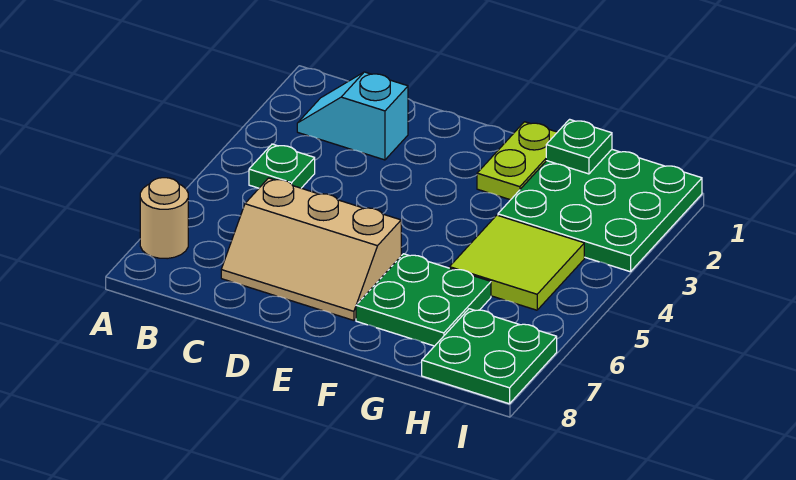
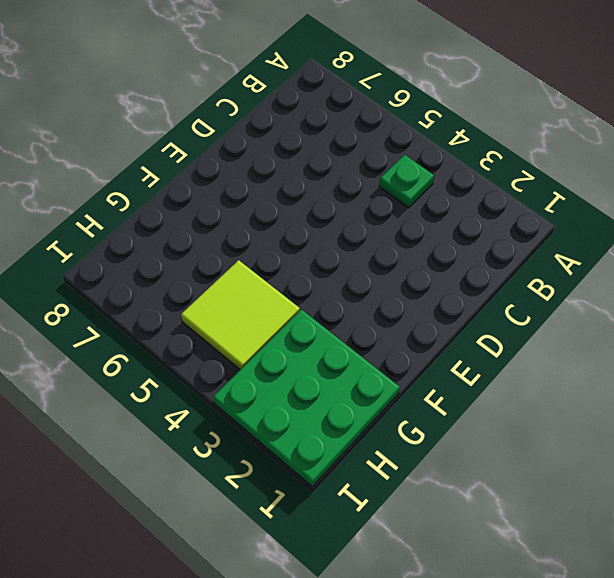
none -> tan round brick A7 level 1
none -> cyan slope B2:C2 level 1 top C

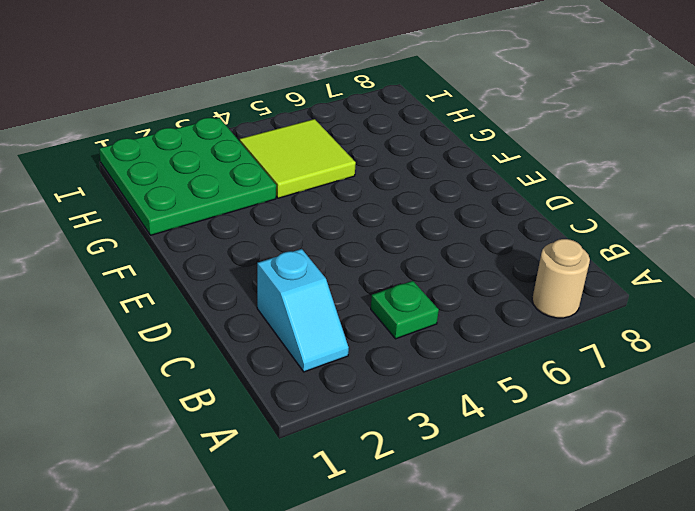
none -> tan slope C6:E7 level 1 top 6
none -> lime plate F1:F2 level 1

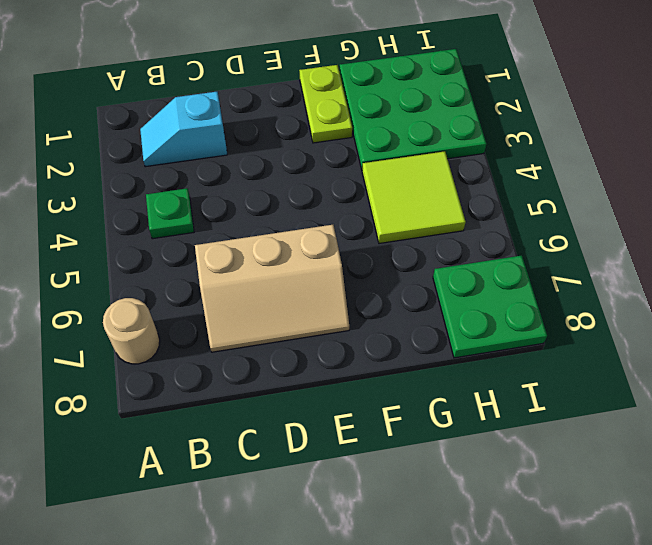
none -> green plate F6:G7 level 1
none -> green plate G1 level 2

